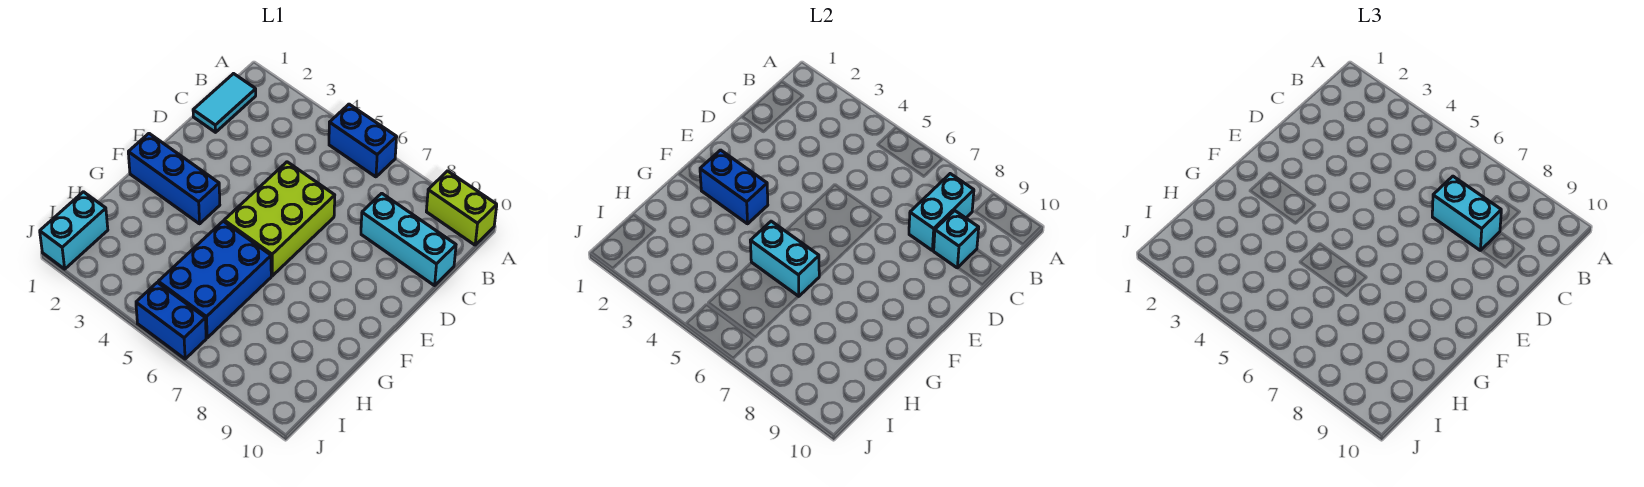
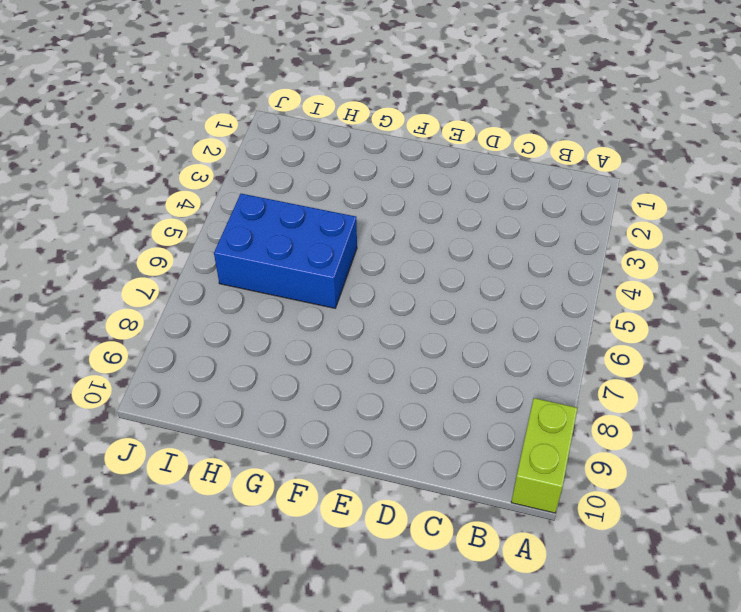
none -> blue brick A5:A6 level 1
none -> cyan tile B1:C1 level 1
none -> cyan brick C8:C10 level 1

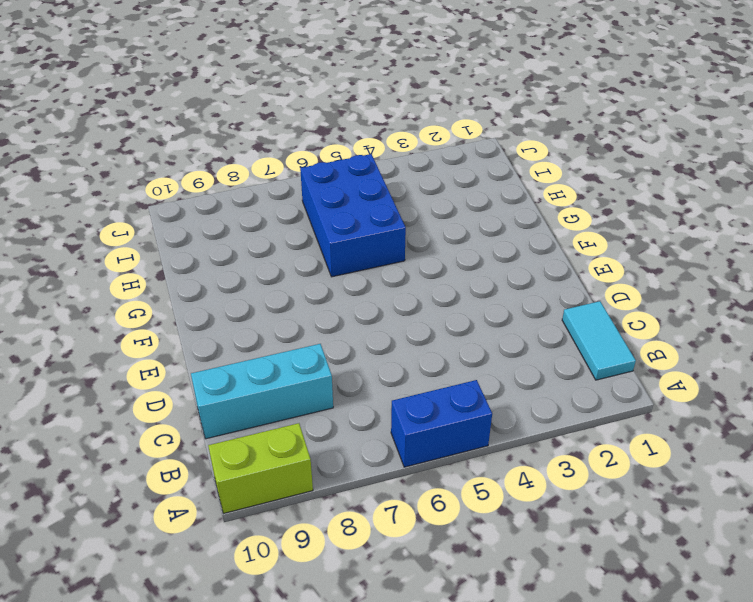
none -> lime brick D5:F6 level 1
none -> blue brick F1:F3 level 1
none -> cyan brick I1:J1 level 1

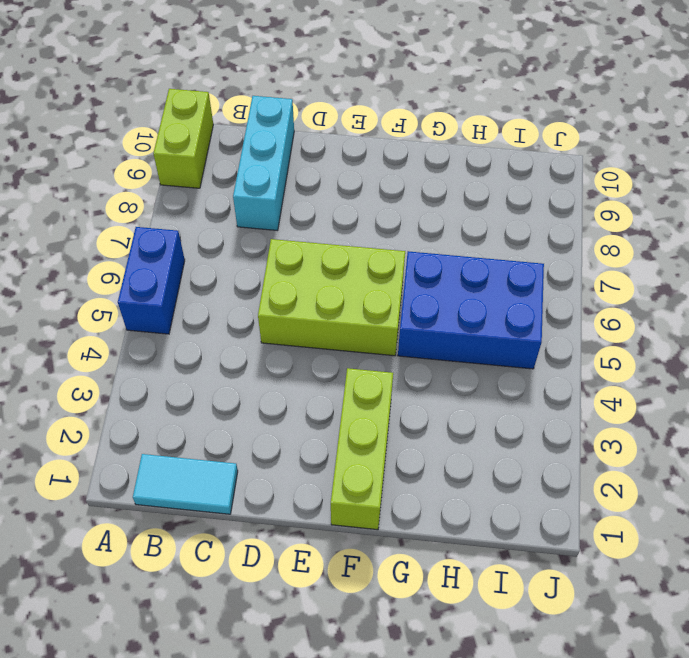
lime brick F1:F3 level 1 -> blue brick F1:F3 level 1
none -> cyan brick I1:J1 level 1
none -> blue brick J5:J6 level 1
none -> cyan brick B8:C8 level 2

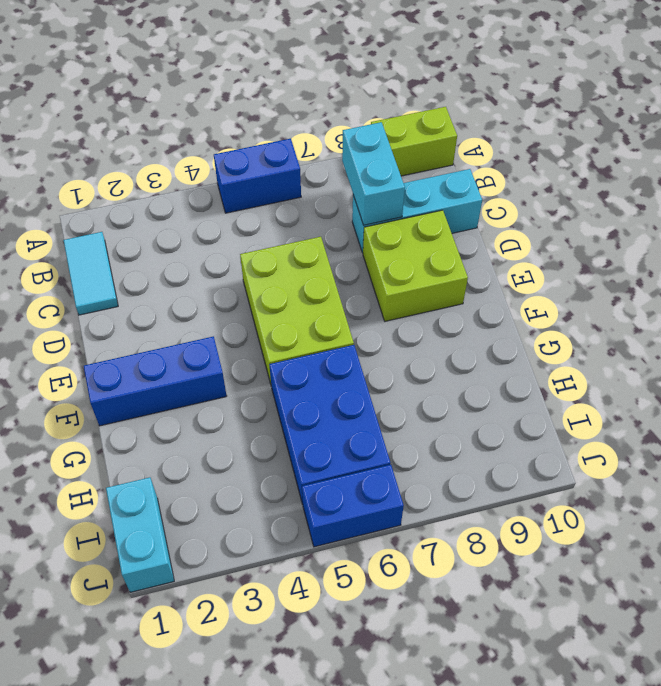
lime brick D8:E9 level 1 -> none
none -> cyan brick C9 level 2
none -> blue brick F2:F3 level 2
none -> cyan brick G5:G6 level 2

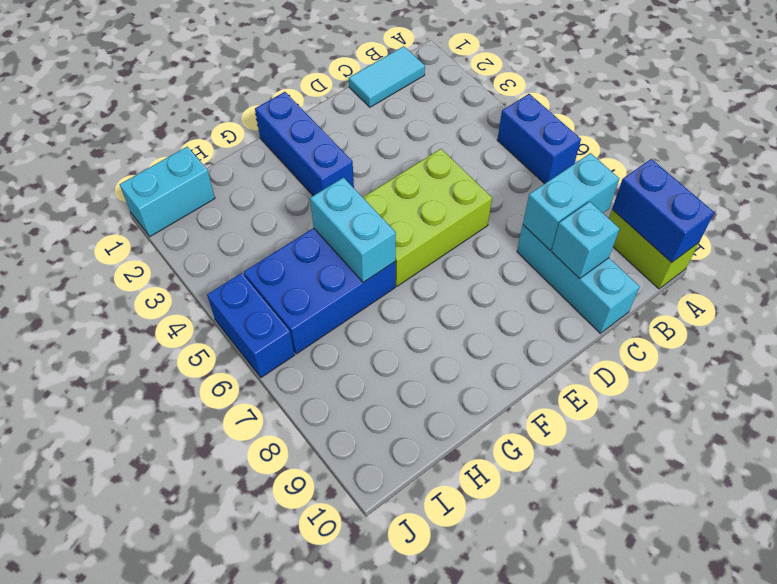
blue brick A9:A10 level 2 -> blue brick F2:F3 level 2
none -> cyan brick C7:C8 level 3

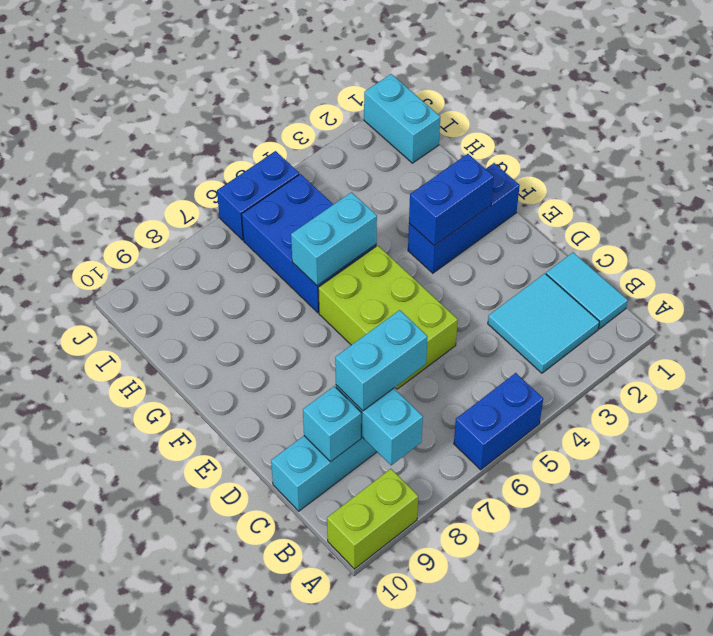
cyan tile B2:C3 level 1 -> none

